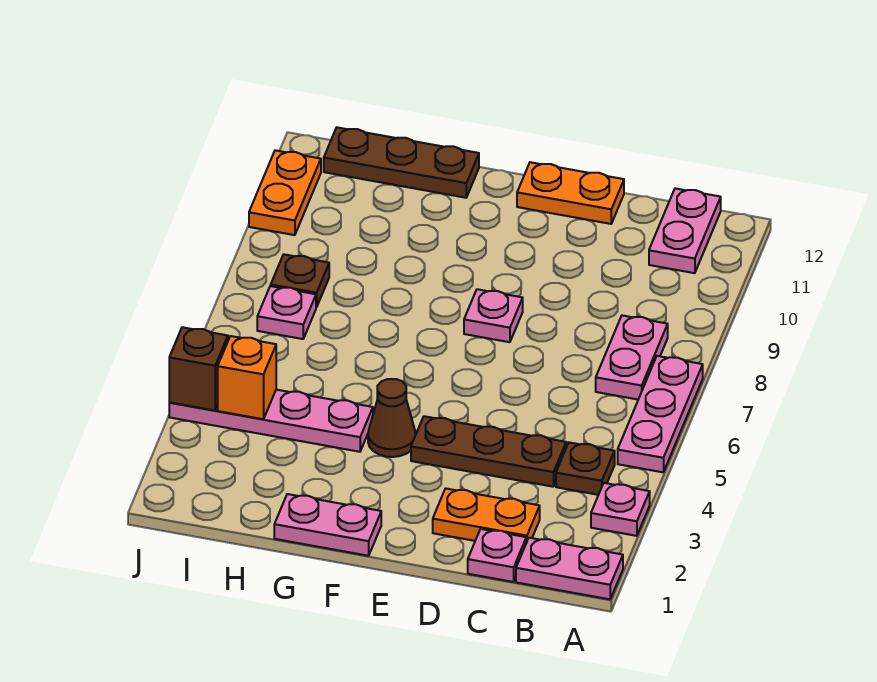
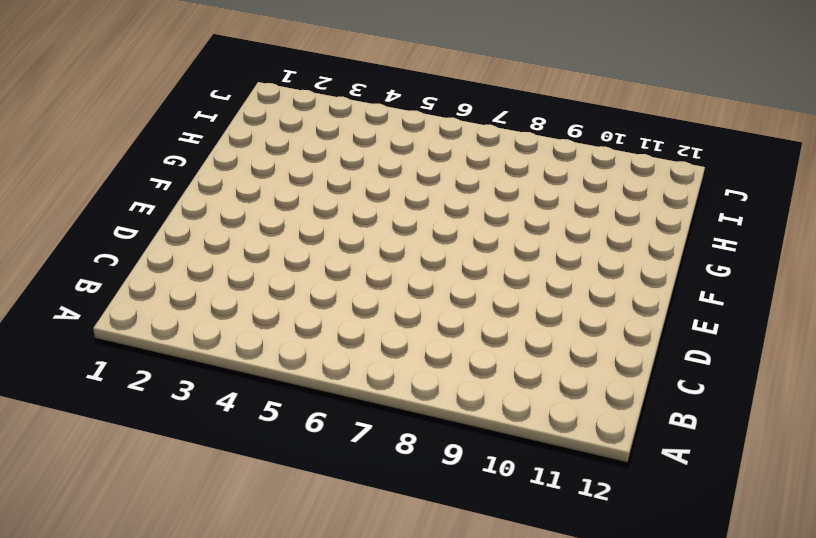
none -> pink plate A1:B1 level 1
none -> pink plate A3 level 1
none -> pink plate A5:A7 level 1

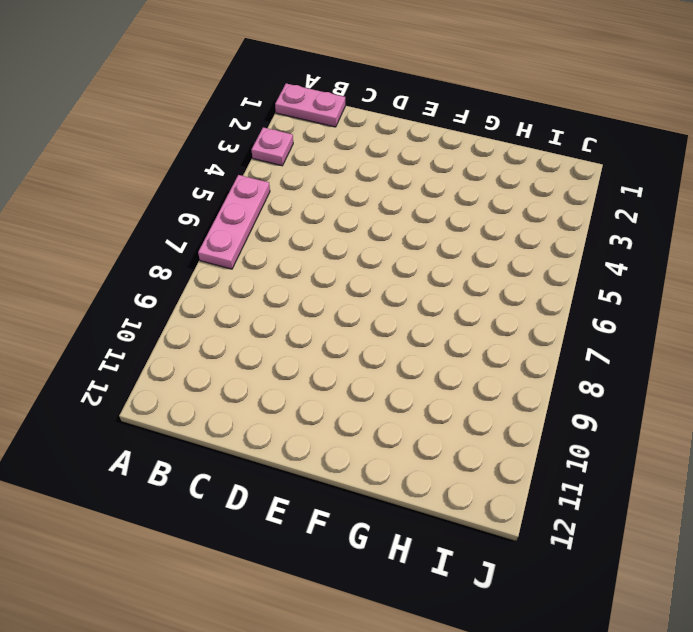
none -> brown plate B4 level 1
none -> pink plate B7:B8 level 1
none -> pink plate B11:B12 level 1

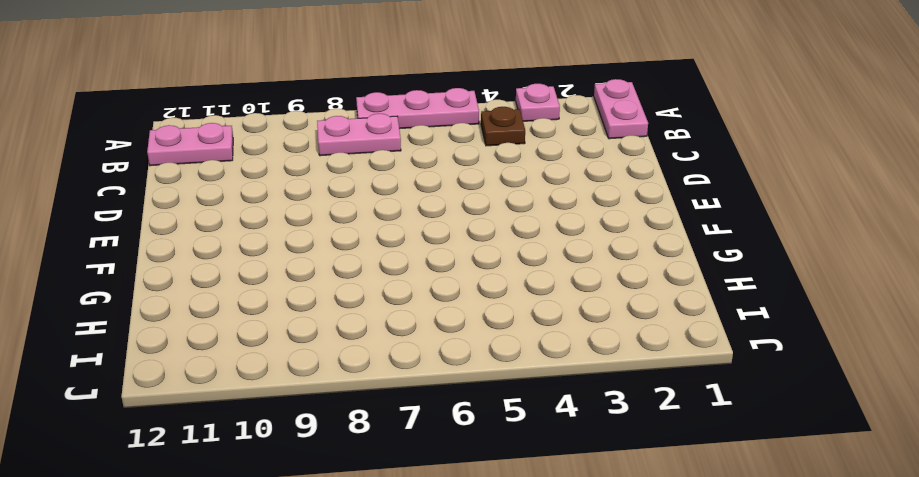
none -> pink plate C1 level 1
none -> orange plate C2:D2 level 1
none -> brown plate C4:E4 level 1

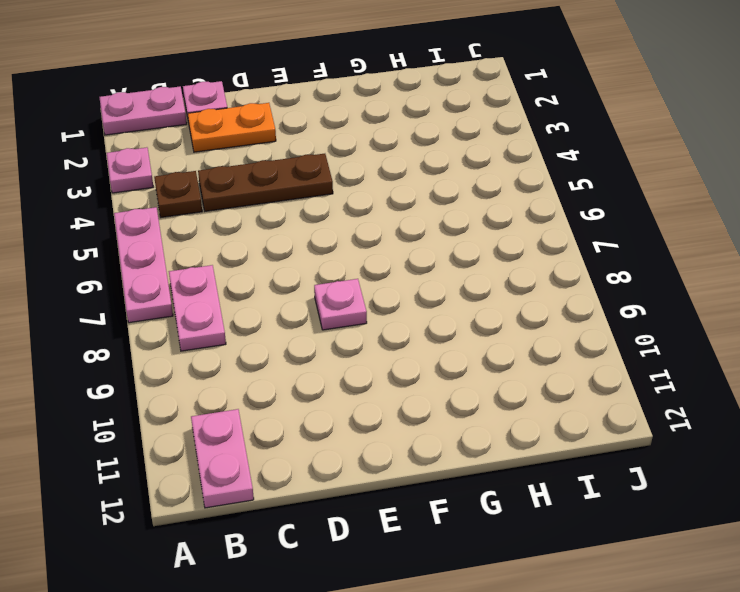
none -> orange plate D12:E12 level 1
none -> pink plate F1:G1 level 1
none -> brown cone F4 level 1

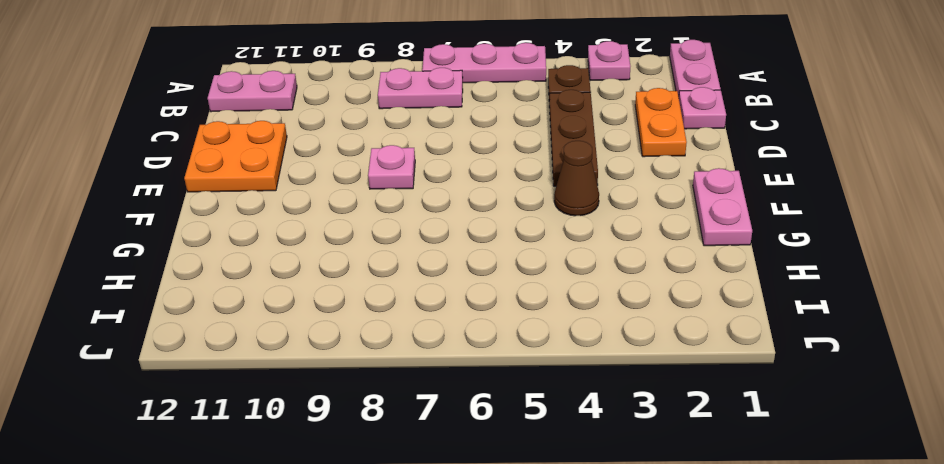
orange plate D11:E12 level 1 -> orange plate D12:E12 level 1
none -> pink plate G4:J4 level 1
none -> brown plate G12:I12 level 1
none -> pink plate I7 level 1

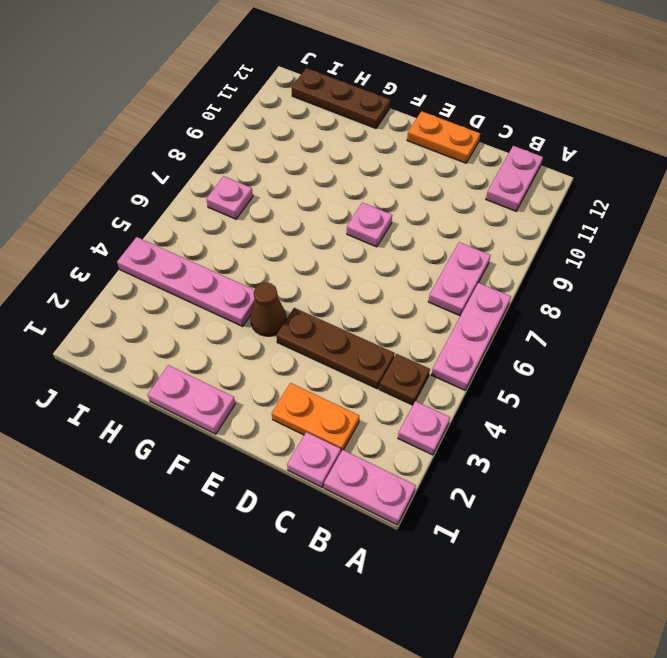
none -> brown plate I8 level 1
none -> orange plate J10:J11 level 1
none -> orange brick I4 level 2

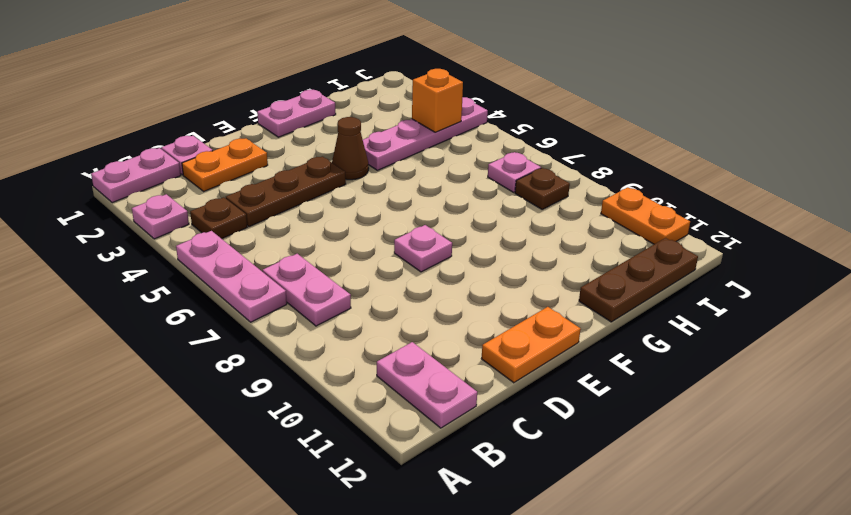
none -> brown brick J4 level 2

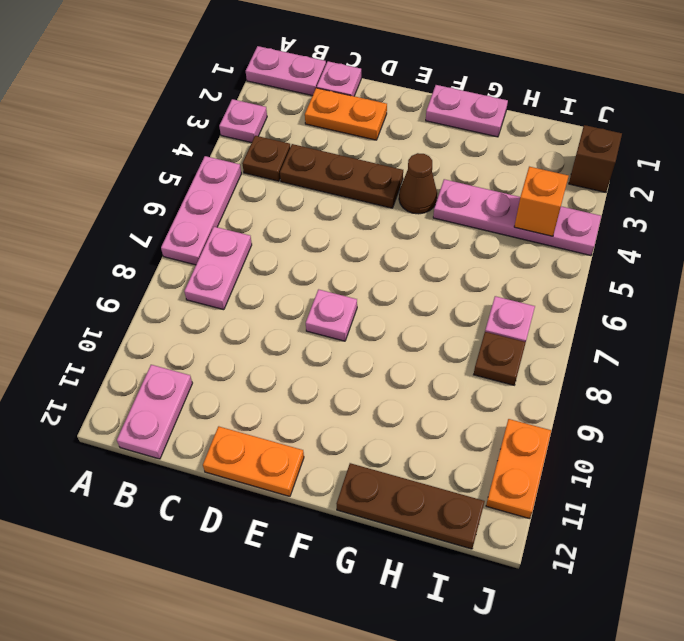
brown brick J2 level 1 -> brown brick J4 level 2

